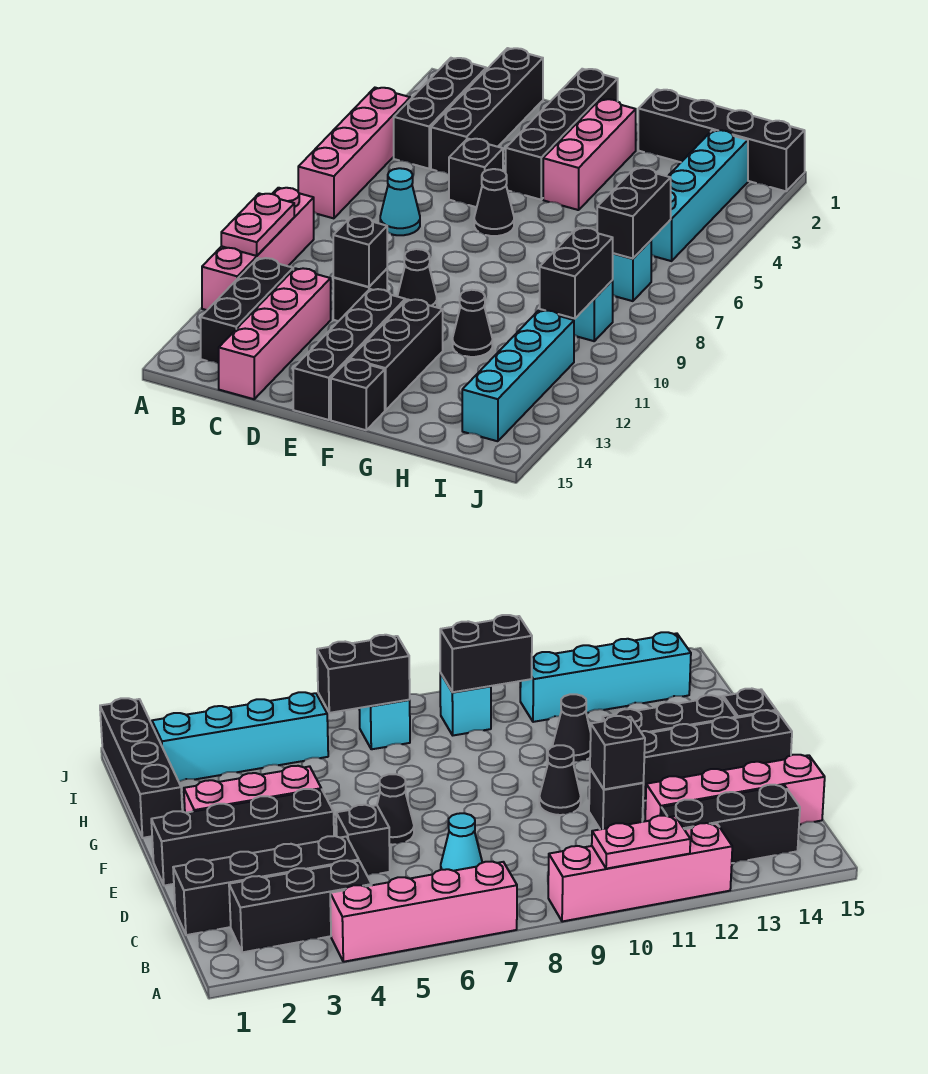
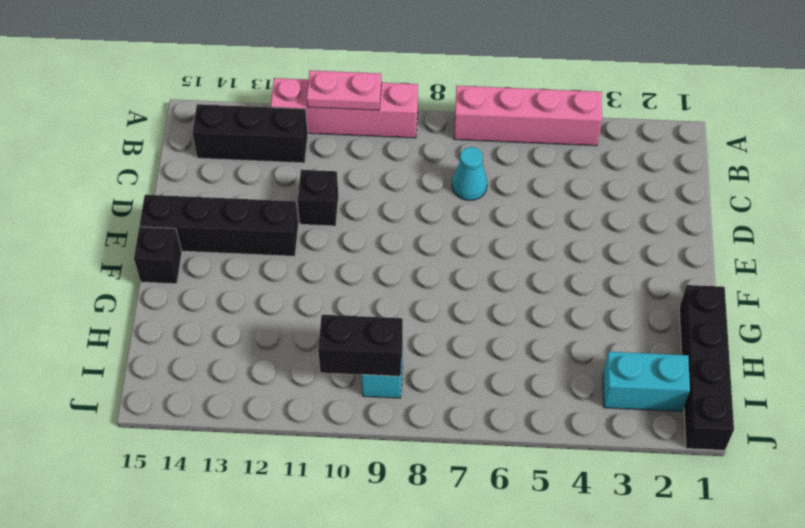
cyan brick I2:I3 level 1 -> cyan brick I2:I5 level 1
none -> black brick B2:B4 level 1
none -> black brick C1:C4 level 1
none -> pink brick C12:C15 level 1

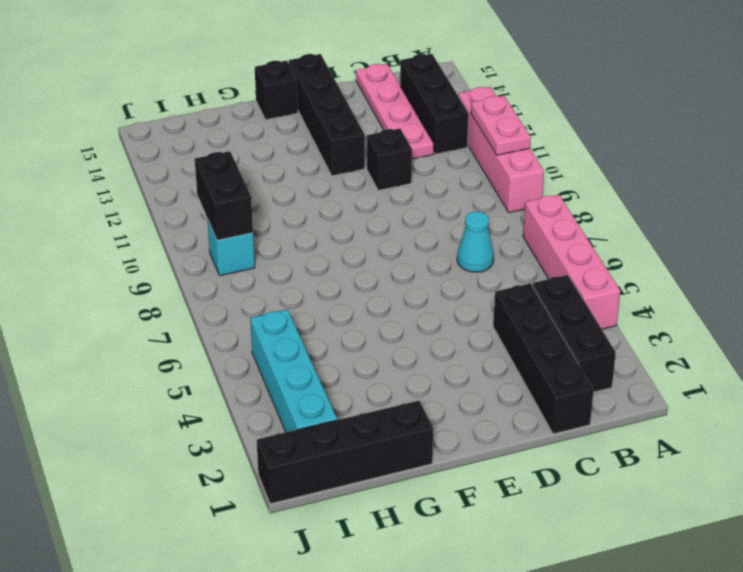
pink plate C12:C15 level 1 -> pink brick C12:C15 level 1
none -> black brick D5 level 1
none -> black brick E1:E4 level 1
none -> black cone E6 level 1

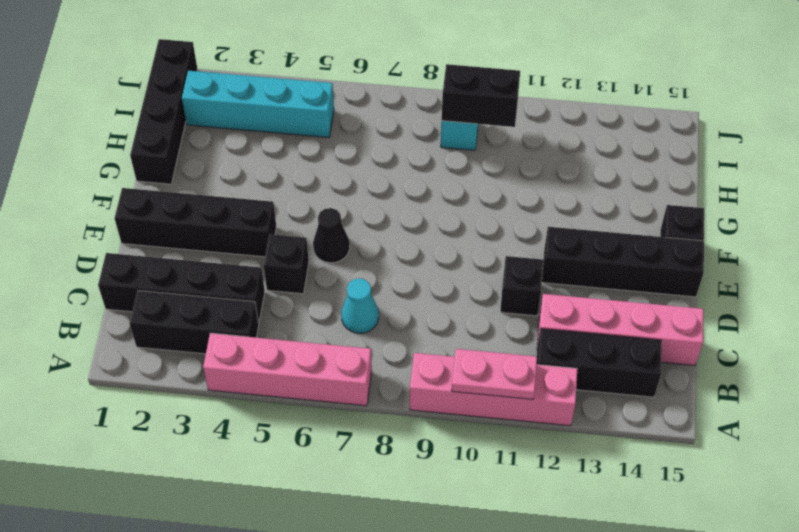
none -> black cone E10 level 1
none -> pink brick F2:F4 level 1
none -> black brick F12:F14 level 1

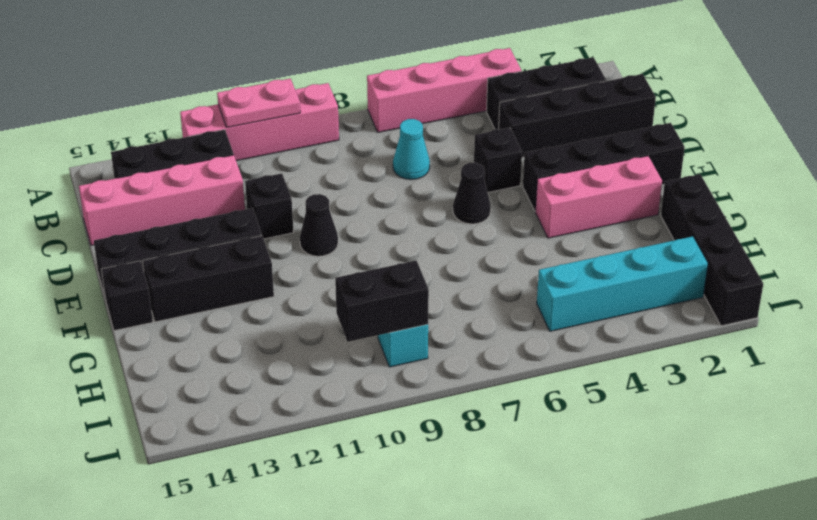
none -> black cone G11 level 1
none -> cyan brick I7 level 1
none -> cyan brick I11:I14 level 1

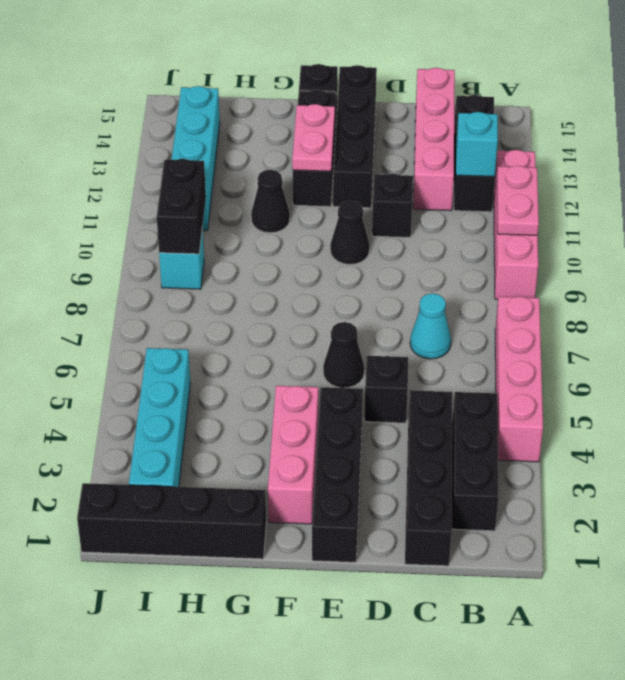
cyan brick B12 level 2 -> cyan brick I7 level 1
pink plate F12:F13 level 2 -> none
none -> black brick D11 level 2
none -> black brick I6:I7 level 2

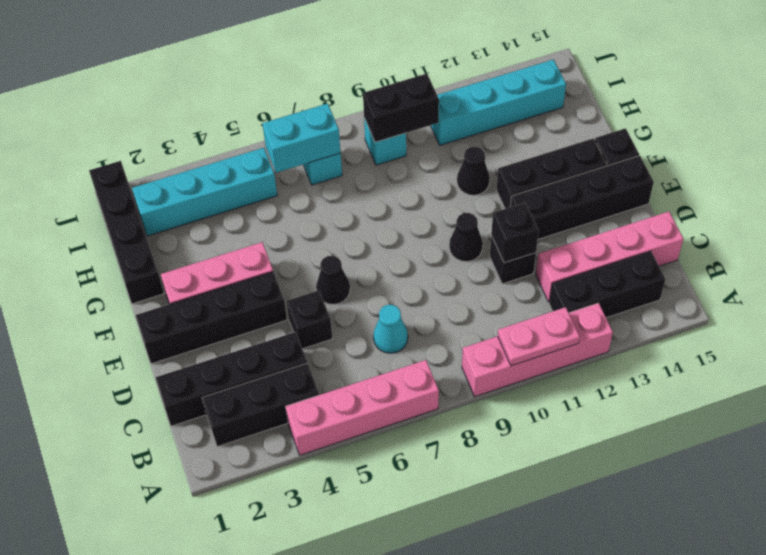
cyan brick I6:I7 level 2 -> black brick I6:I7 level 2

